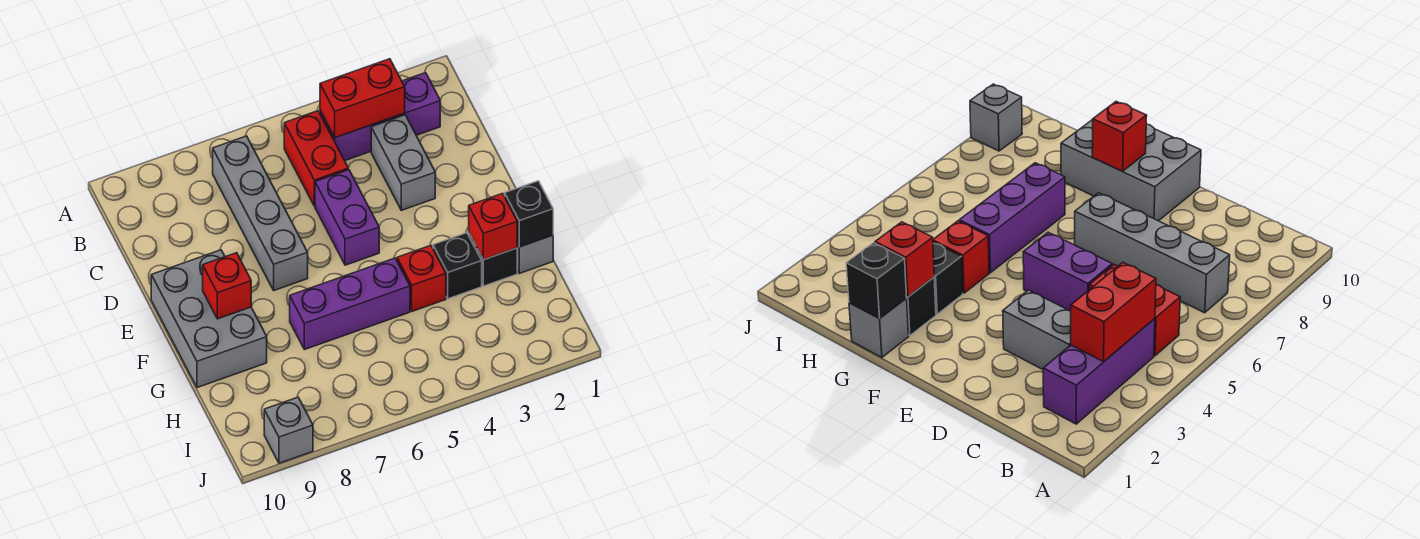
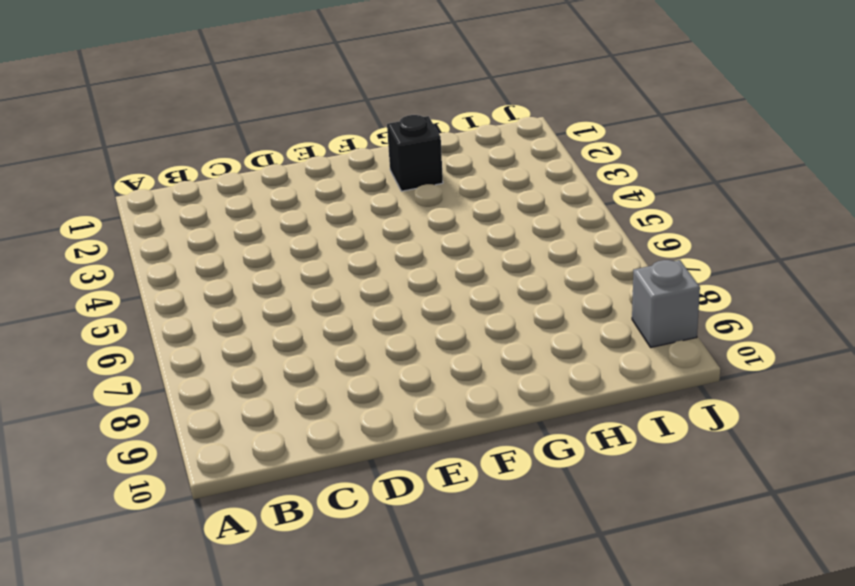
none -> purple brick B2:B4 level 1
none -> red brick B5:C5 level 1
none -> grey brick B7:E7 level 1

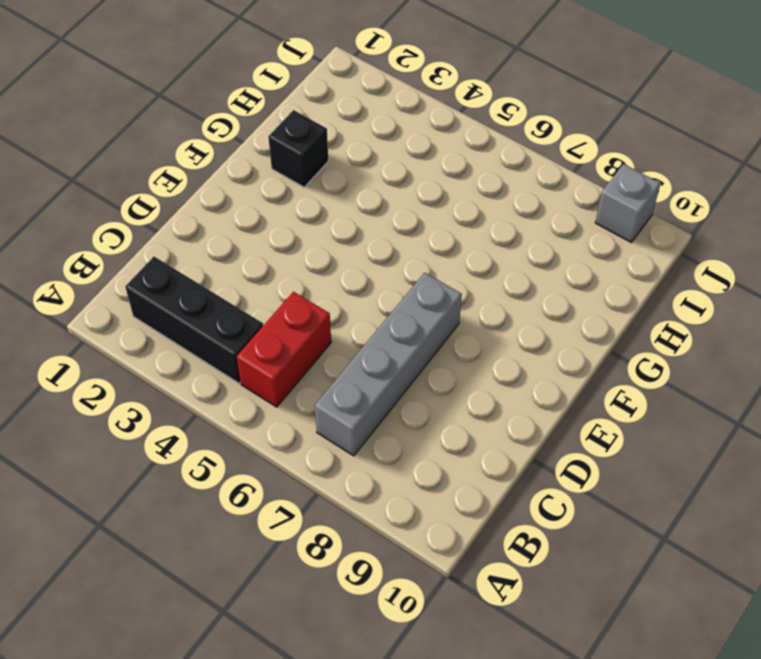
black brick B2:B4 level 1 -> purple brick B2:B4 level 1
none -> grey brick C3:D3 level 1
none -> purple brick D5:E5 level 1
none -> grey brick E9:G10 level 1

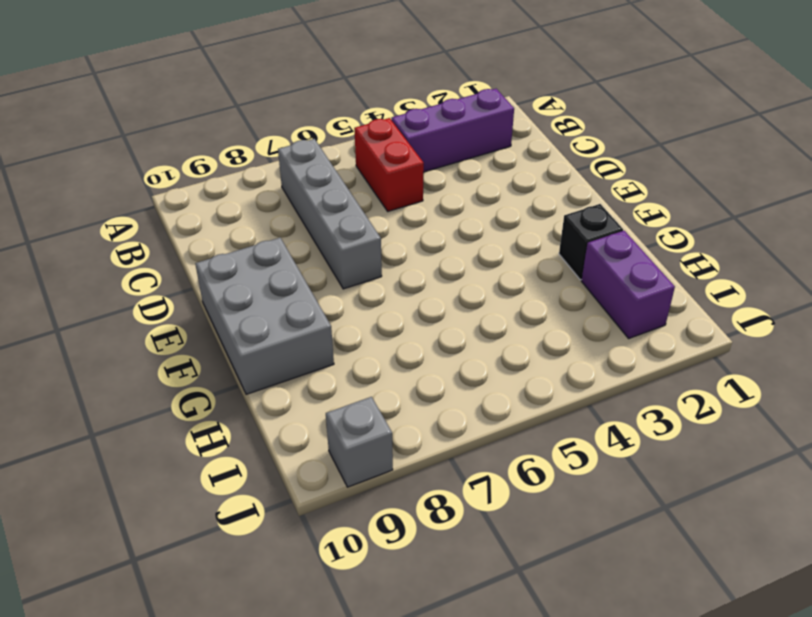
purple brick H2:I2 level 1 -> purple brick D5:E5 level 1
none -> grey brick C3:D3 level 1
none -> grey brick G1 level 1
none -> black brick G3 level 1

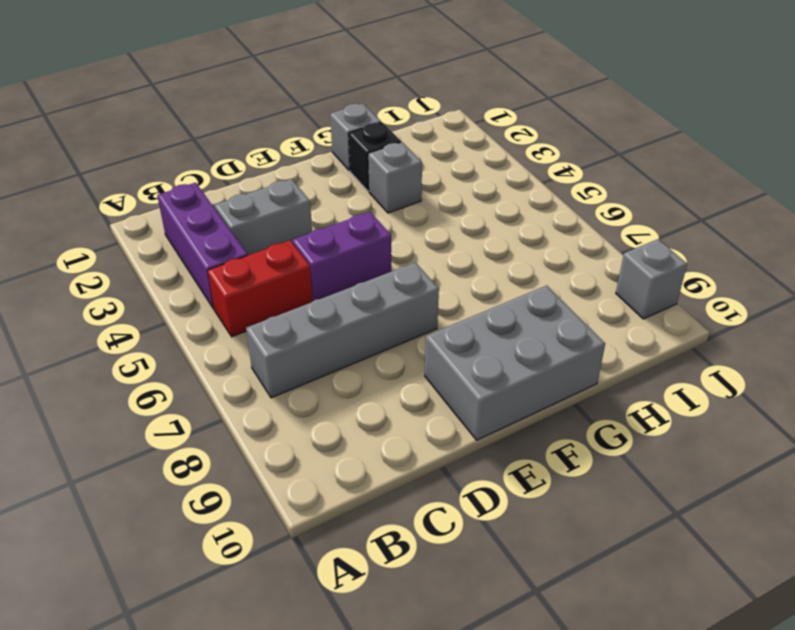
grey brick G3 level 1 -> black brick G3 level 1
none -> red brick G4 level 1
none -> purple brick G5:G7 level 1
none -> red brick B3:B4 level 2

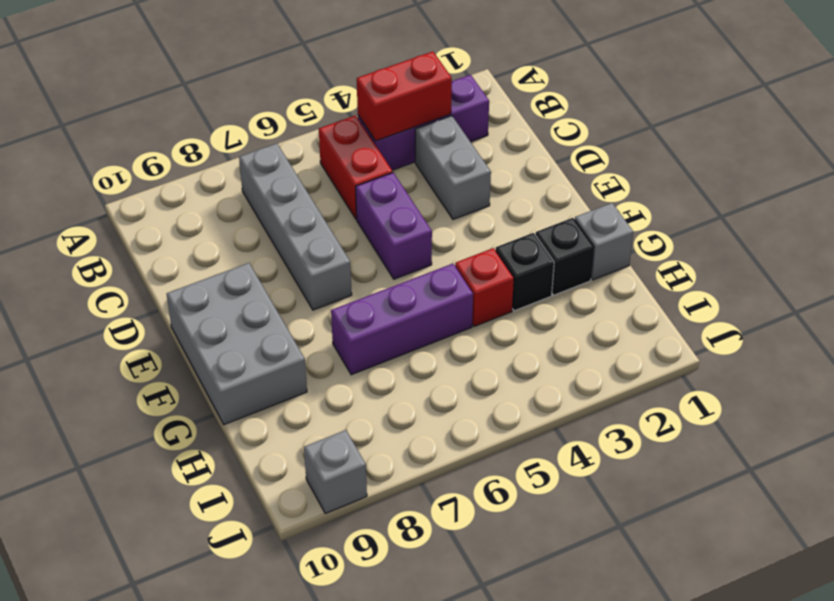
none -> red brick F9 level 2
none -> black brick G1 level 2
none -> red brick G2 level 2

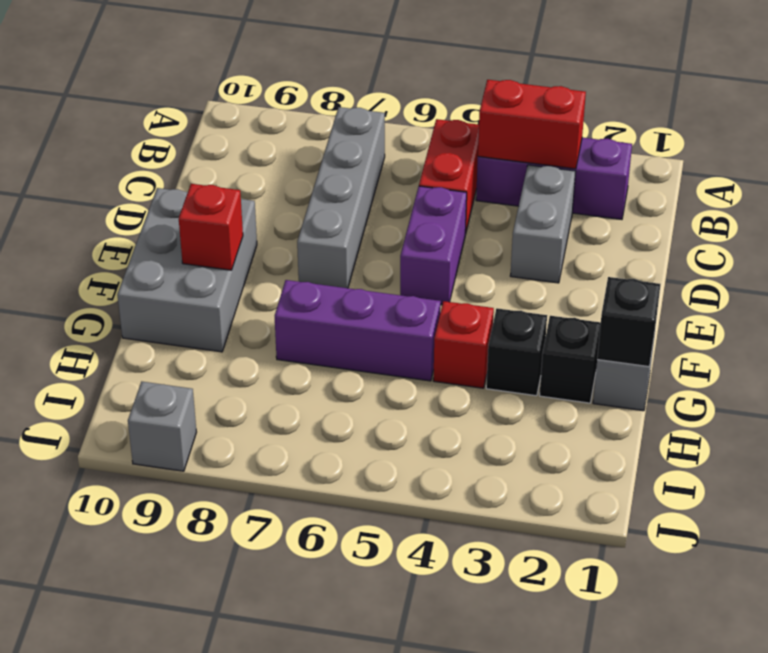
none -> red brick G2 level 2

